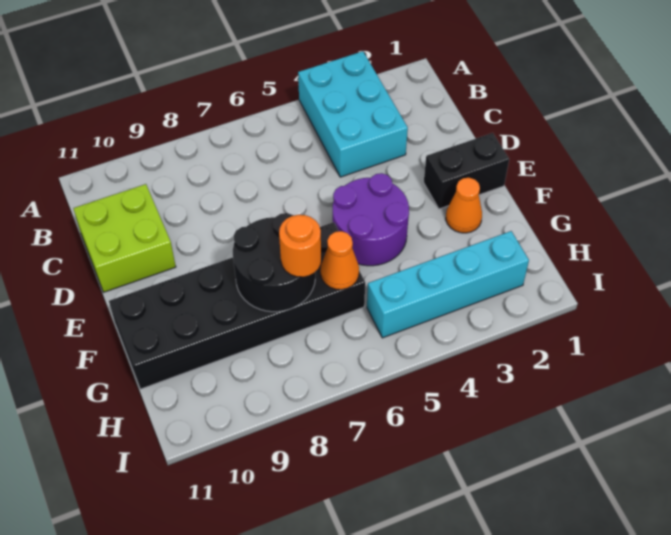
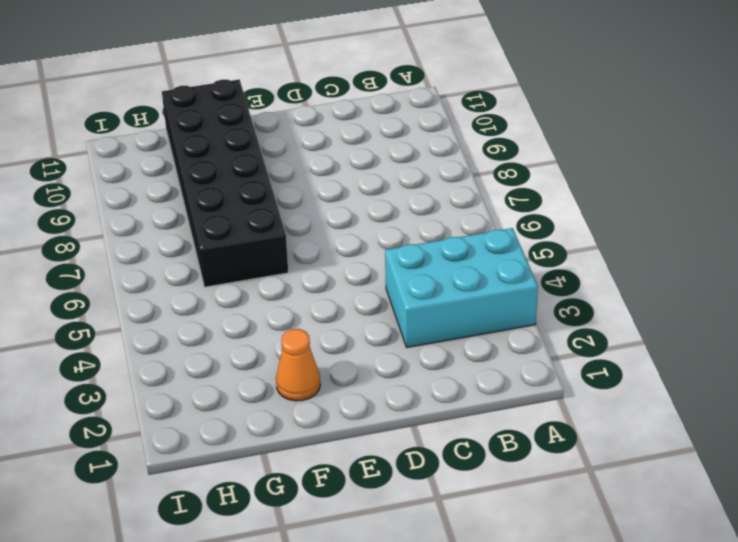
none -> lime brick C10:D11 level 1
none -> black brick E1:E2 level 1

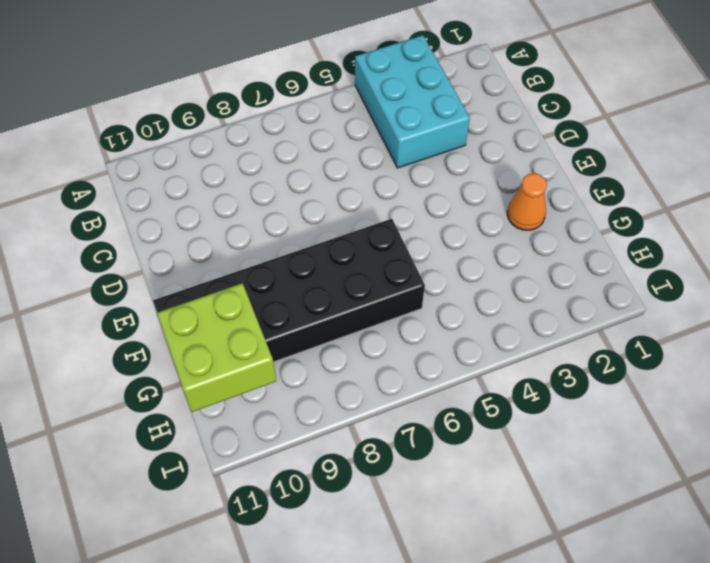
lime brick G10:H11 level 2 -> lime brick C10:D11 level 1
none -> black brick E1:E2 level 1
none -> purple round brick E4:F5 level 1

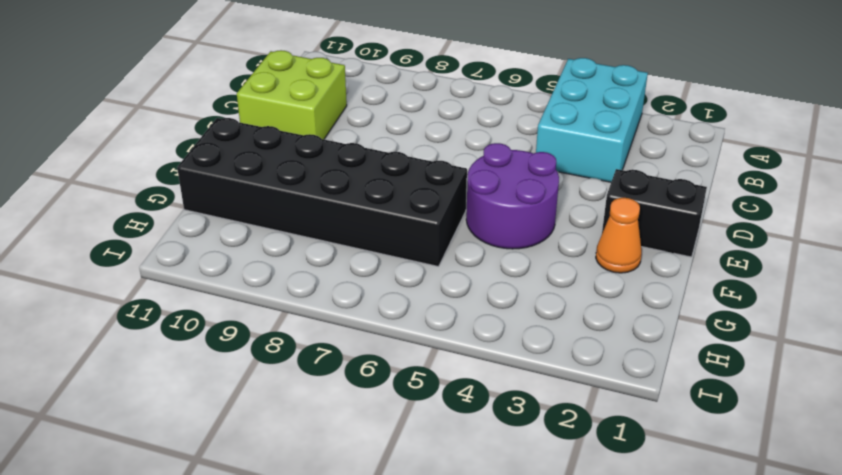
none -> cyan brick H2:H5 level 1
none -> black round brick F7:G8 level 2

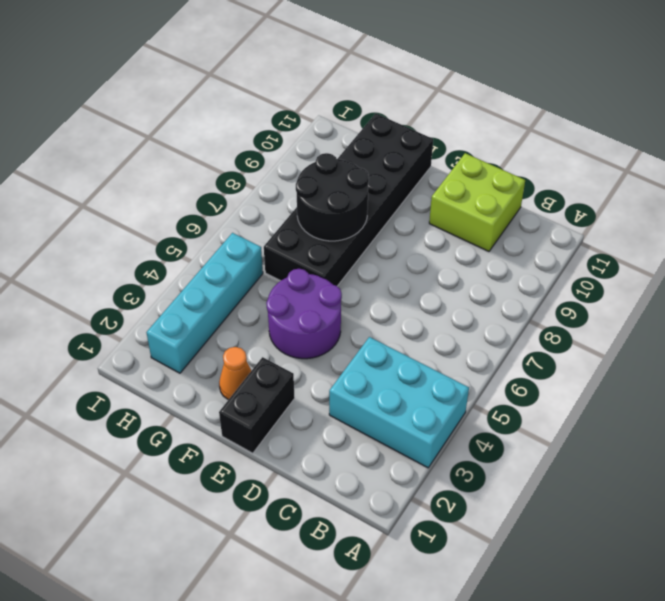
none -> orange cone G6 level 2
none -> orange round brick G7 level 3

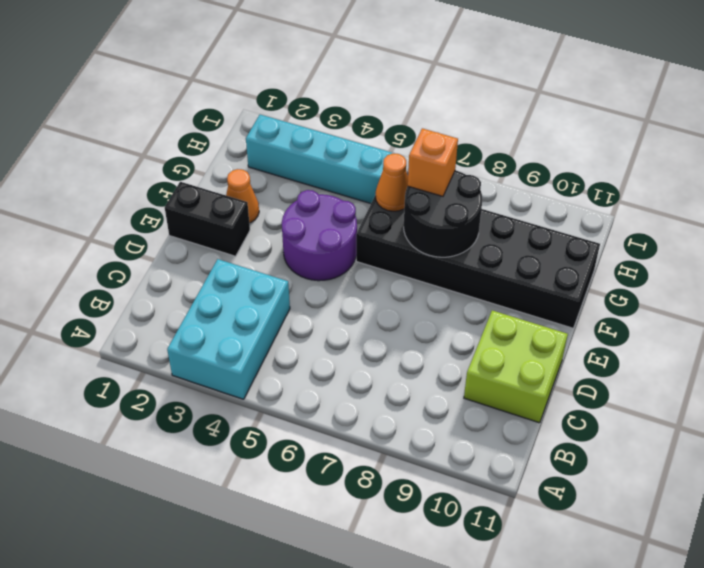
orange brick G7 level 3 -> orange round brick G7 level 3

